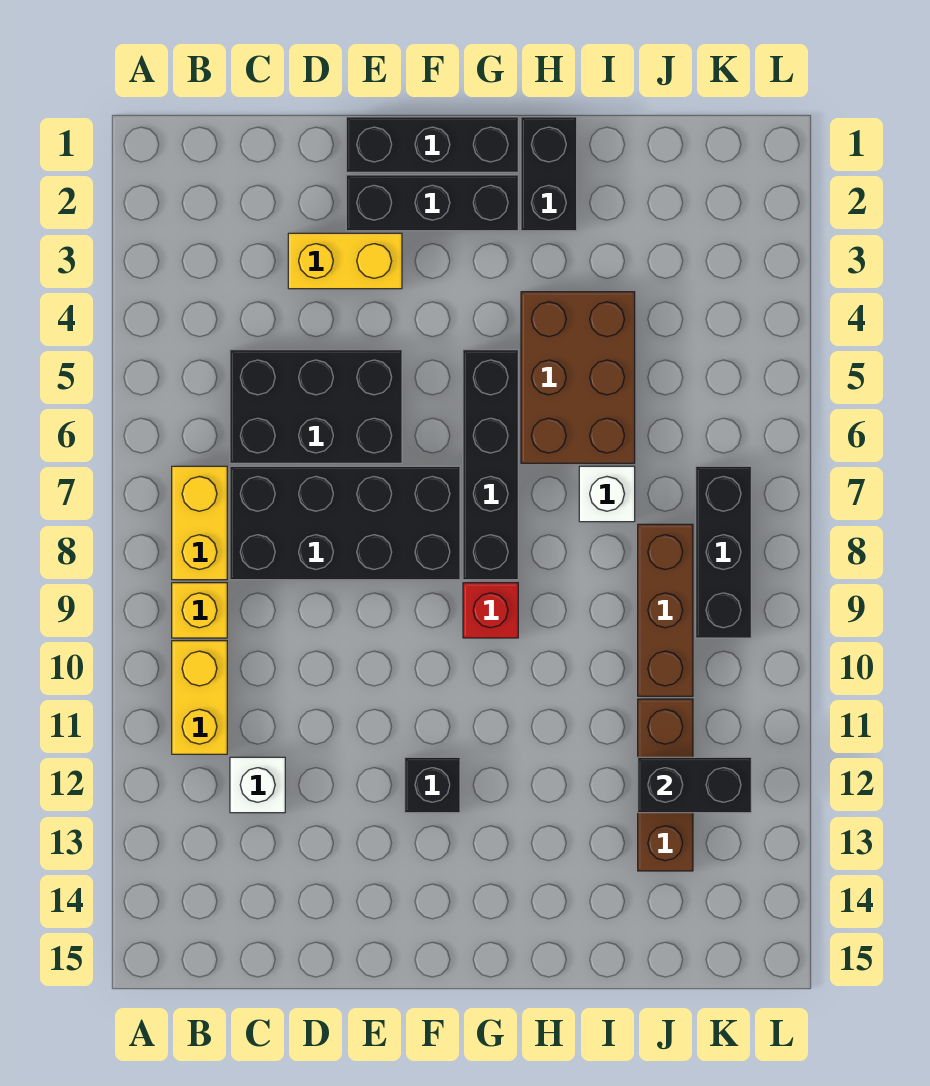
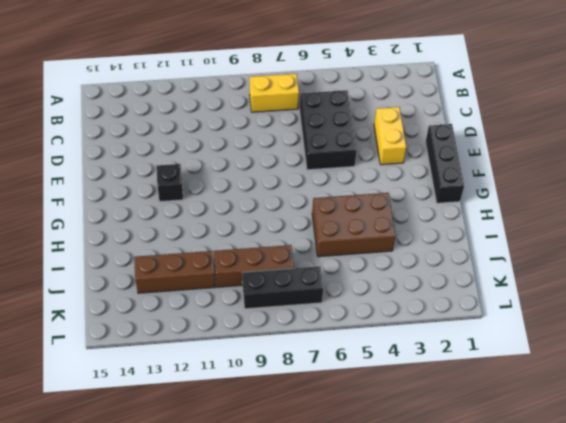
none -> yellow brick B9 level 1
none -> yellow brick B10:B11 level 1
none -> black brick C7:F8 level 1

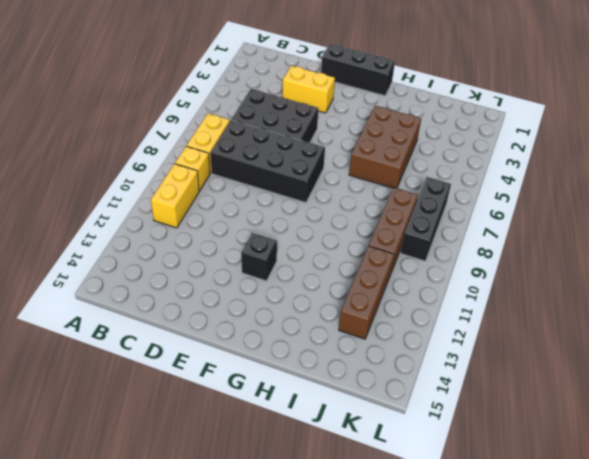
none -> white brick C12 level 1
none -> black brick E2:G2 level 1
none -> black brick G5:G8 level 1

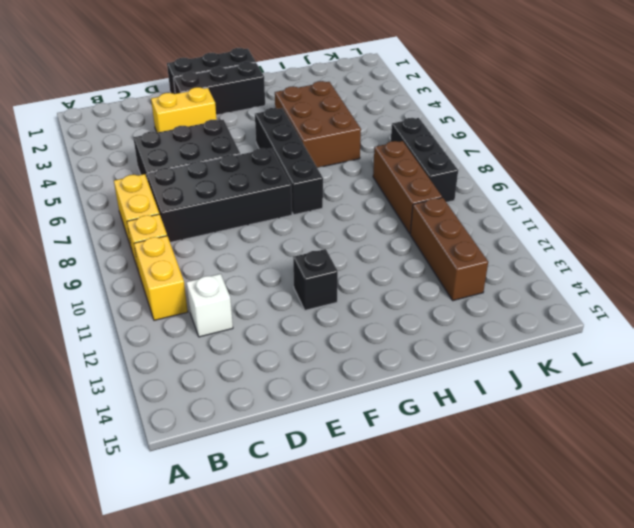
none -> red brick G9 level 1
none -> black brick H1:H2 level 1
none -> white brick I7 level 1

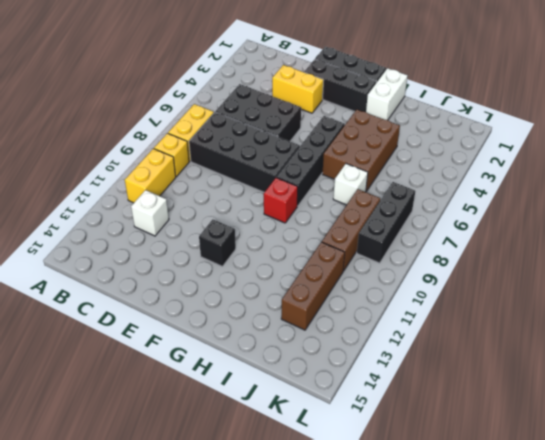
white brick H1:H2 level 1 -> black brick H1:H2 level 1
none -> black brick J12:K12 level 2

